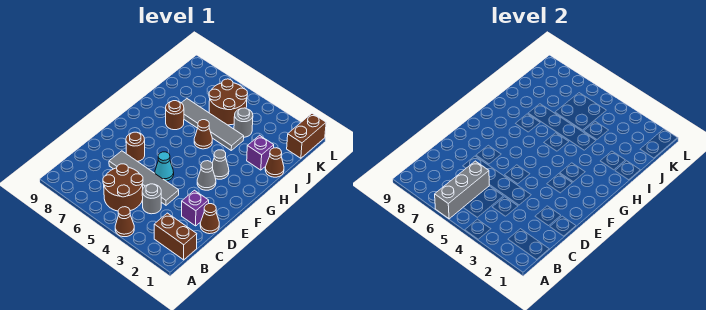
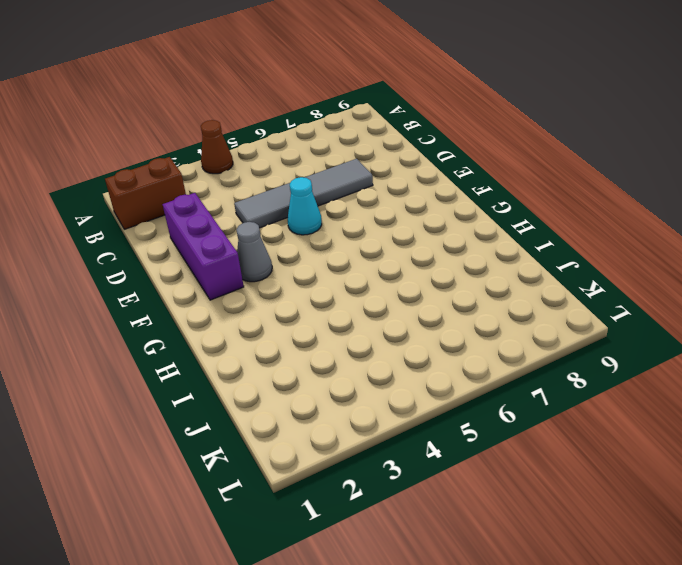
purple brick D2:F2 level 1 -> purple brick D2 level 1
none -> brown round brick B5:C6 level 1
none -> grey round brick C4 level 1
none -> brown cone D1 level 1

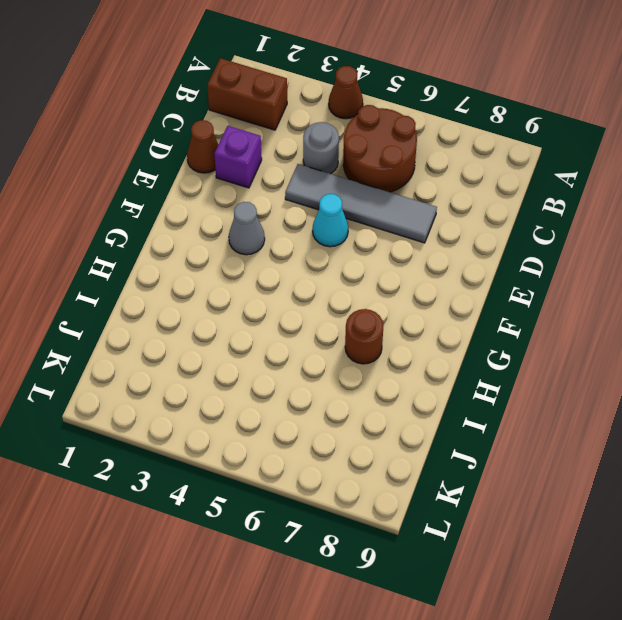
none -> brown round brick E7 level 1
none -> grey cone G3 level 1
none -> brown cone H5 level 1

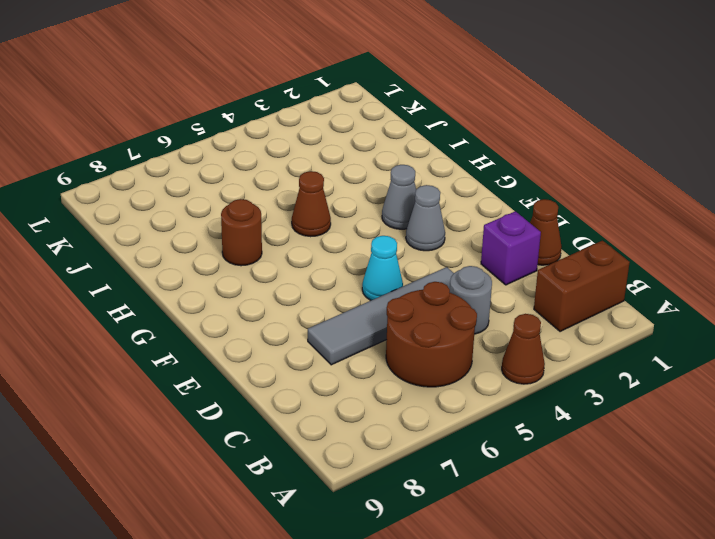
none -> brown round brick E7 level 1
none -> brown cone I1 level 1
none -> purple brick I2 level 1

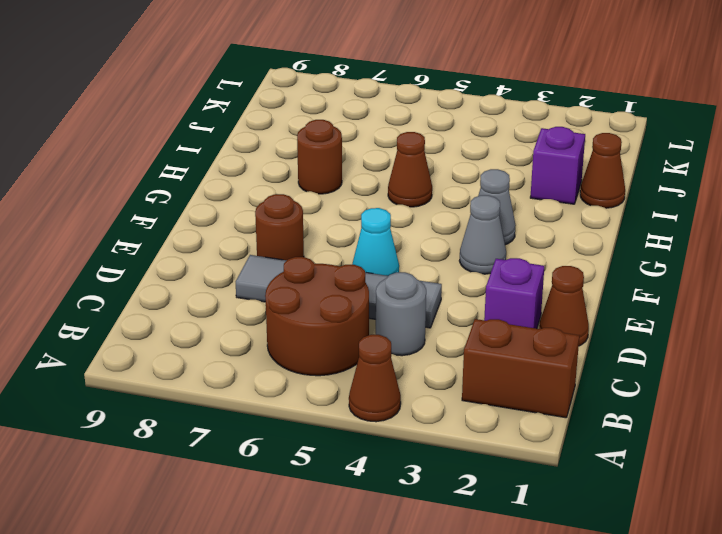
none -> grey tile I4:I7 level 1
none -> grey round brick J4 level 1
none -> brown round brick J5:K6 level 1

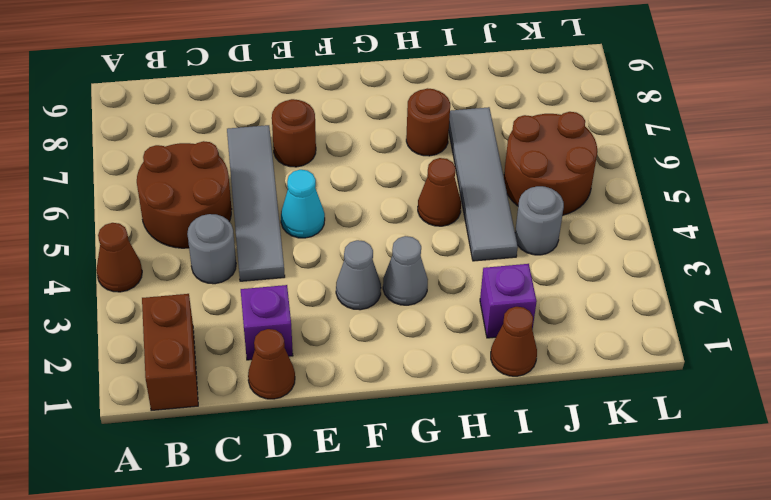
none -> brown brick K1:L1 level 1
none -> grey brick A6:C6 level 2

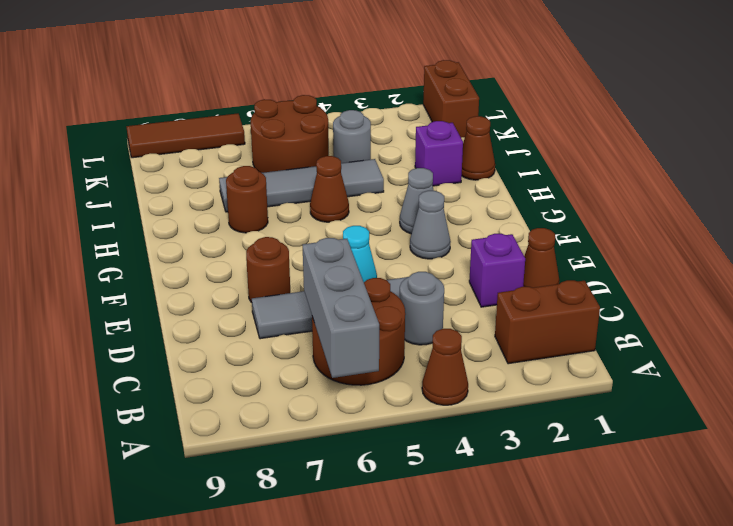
brown tile L7:L9 level 1 -> none

